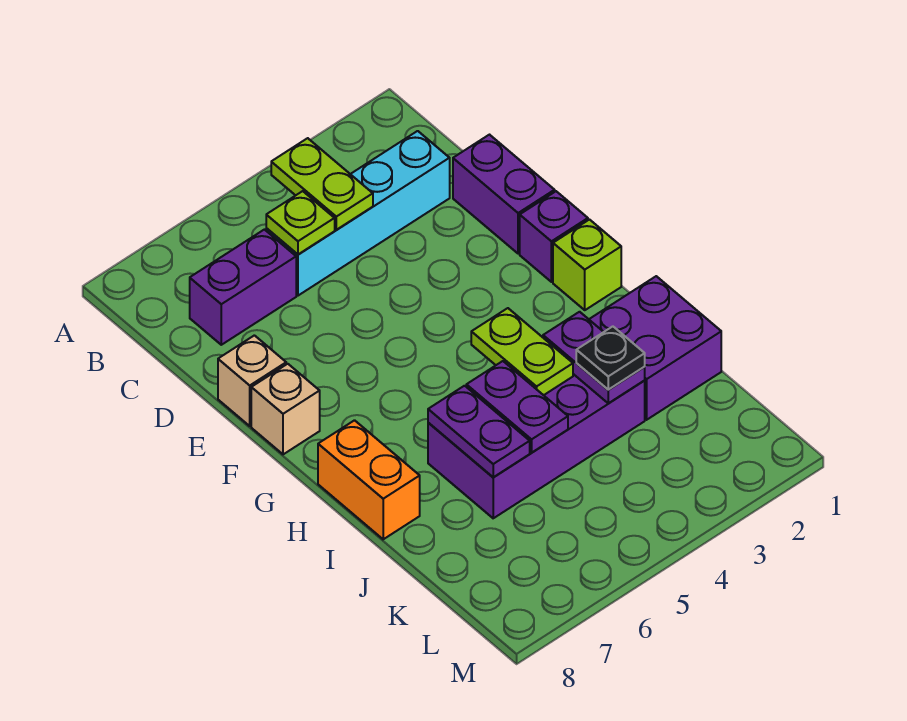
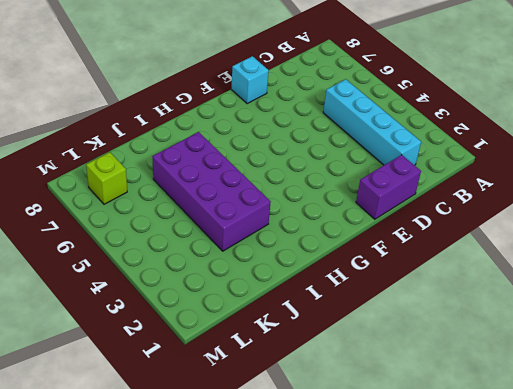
cyan brick E8 level 1 -> tan brick E8 level 1
lime brick L7 level 1 -> lime brick G1 level 1
none -> purple brick C6:C7 level 1
none -> purple brick F1 level 1
none -> tan brick F8 level 1

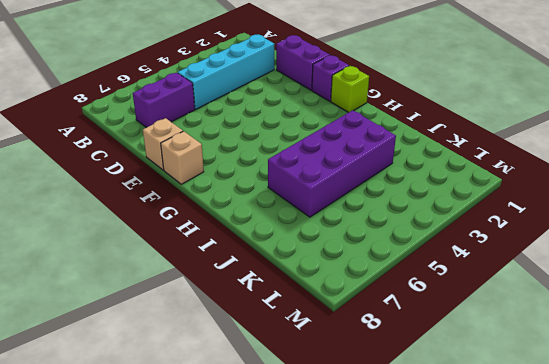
none -> orange brick H8:I8 level 1
none -> purple brick I1:J2 level 1
none -> lime plate B4:C4 level 2

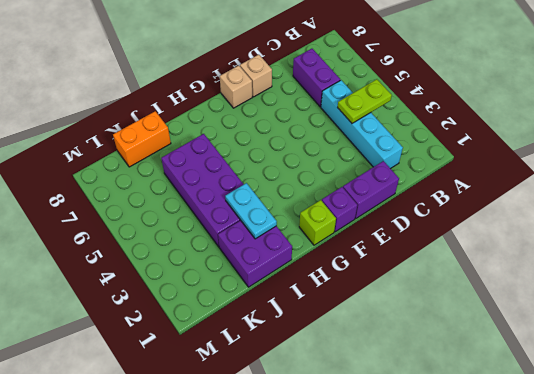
cyan plate I2:I3 level 2 -> purple plate I3:J3 level 2
orange brick J8:K8 level 1 -> orange brick H8:I8 level 1
none -> lime plate C5 level 2
none -> lime plate H4:I4 level 2
none -> purple plate I5:J5 level 2

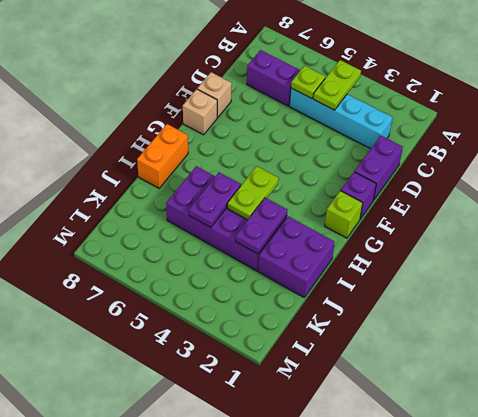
none -> purple plate I6:J6 level 2
none -> black plate J3 level 3

